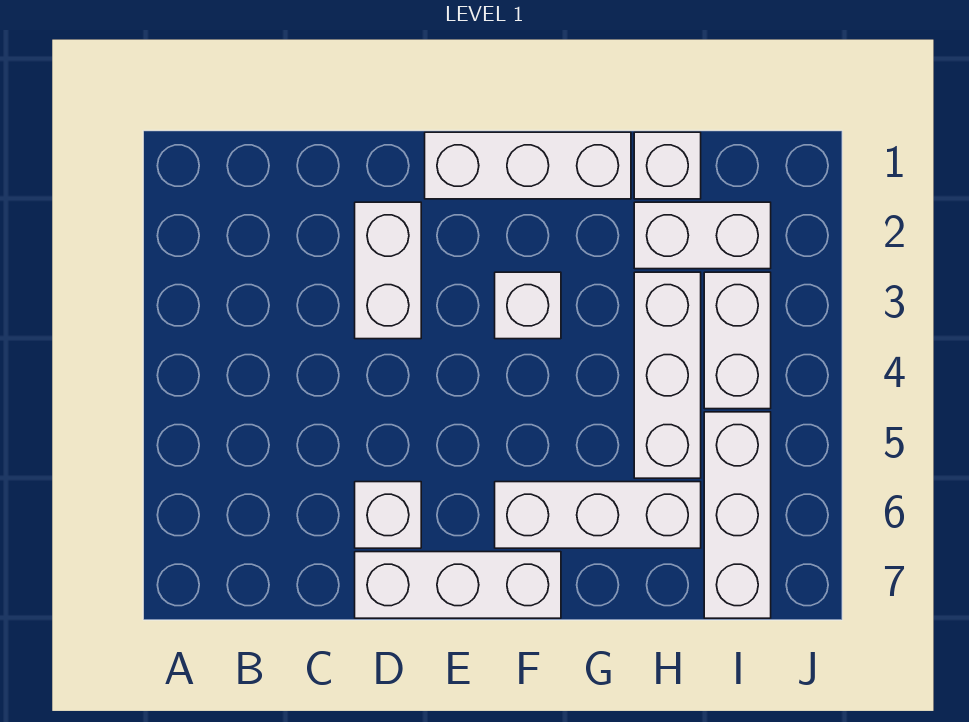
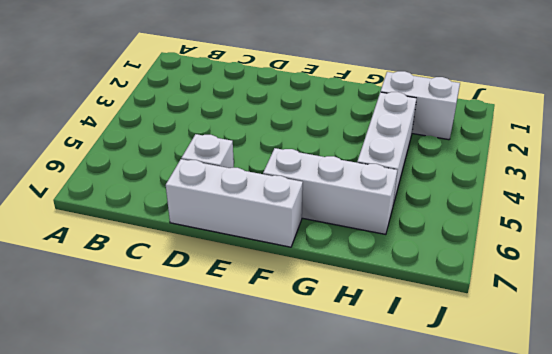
none -> white brick D2:D3 level 1
none -> white brick E1:G1 level 1

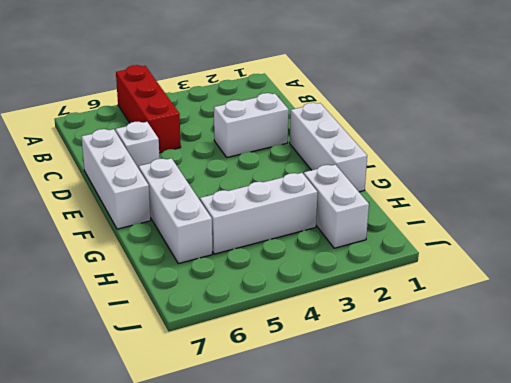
red brick A5:C5 level 1 -> none
none -> white brick F3 level 1
none -> white brick H1 level 1

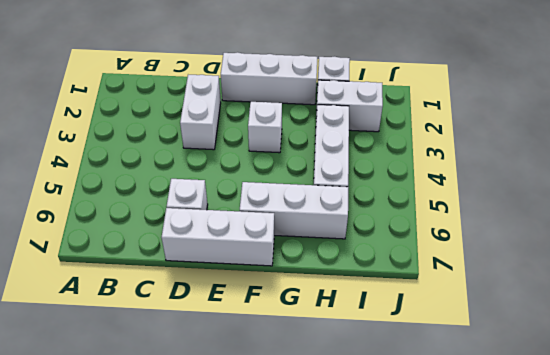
none -> white brick I3:I4 level 1
none -> white brick I5:I7 level 1

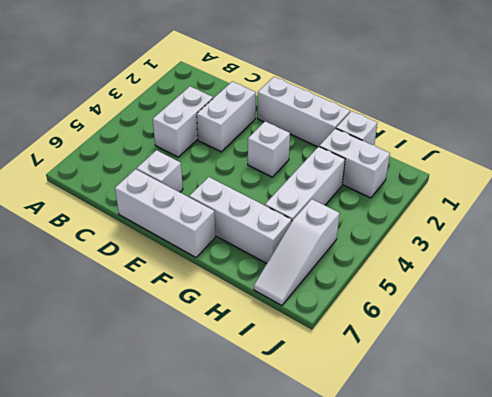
white brick C3:C4 level 1 -> white brick I3:I4 level 1
white slope I5:I7 level 1 top 5 -> white brick I5:I7 level 1

